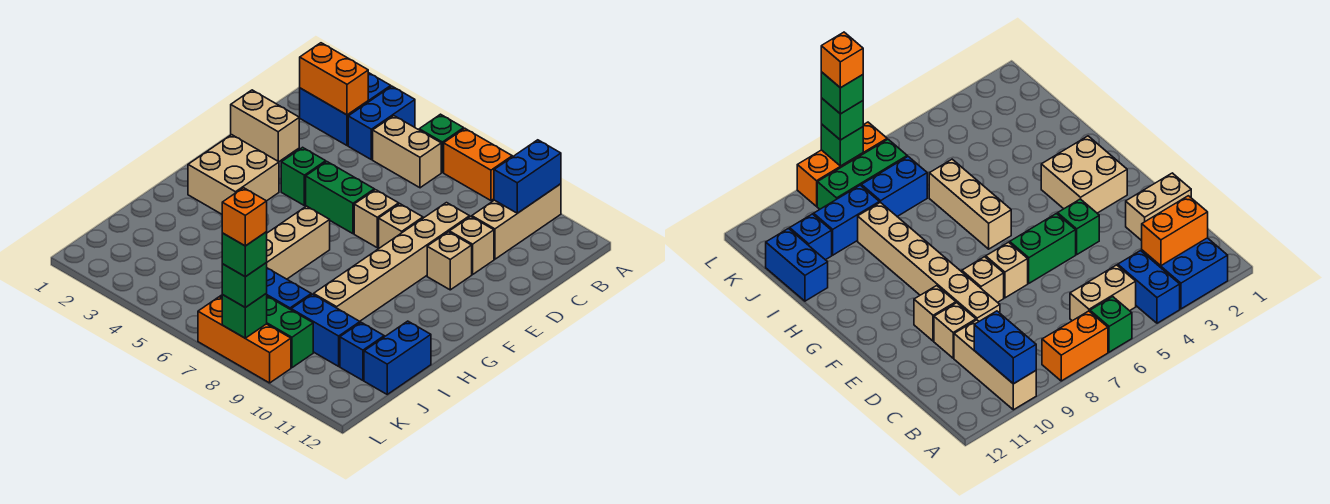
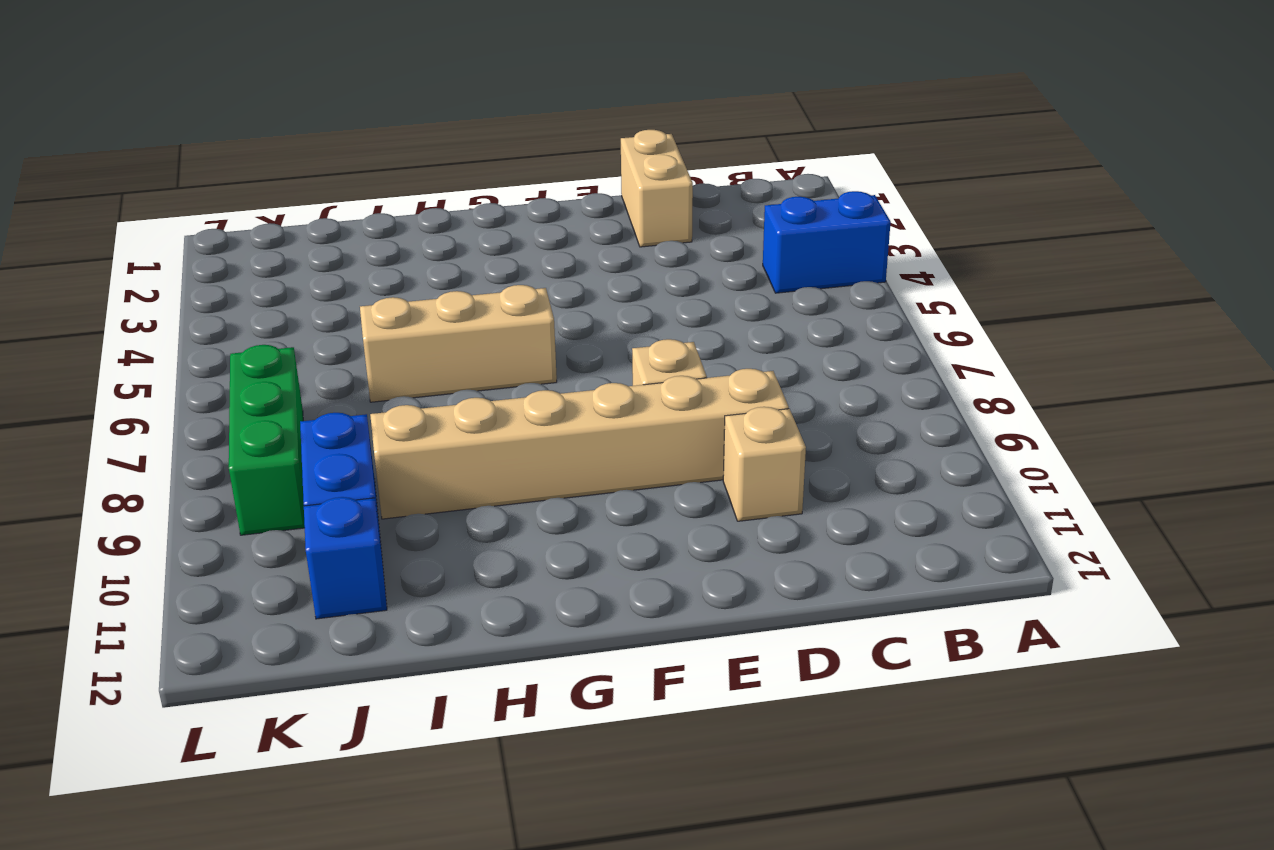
none -> blue brick A2:B3 level 1
none -> green brick A6 level 1
none -> orange brick A7:A8 level 1

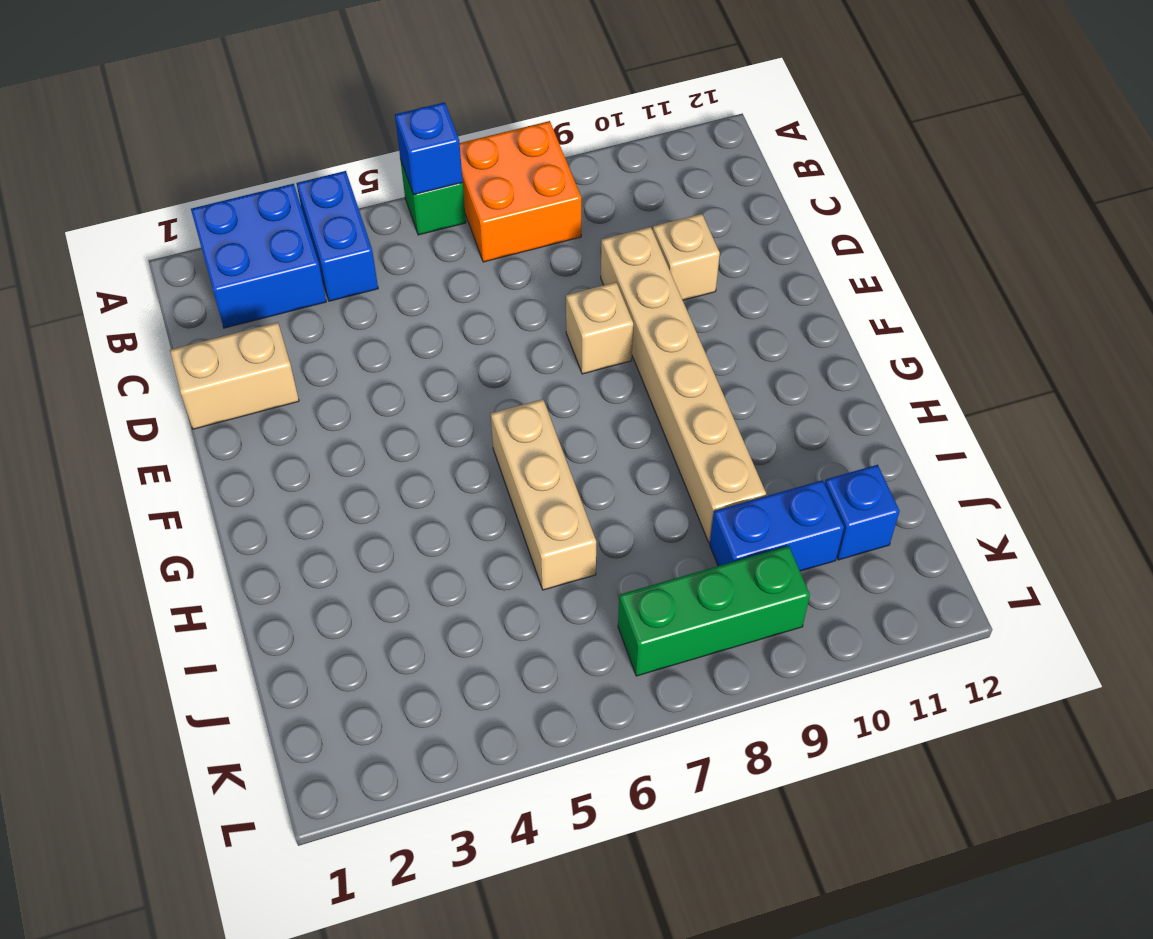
blue brick A6 level 2 -> none
orange brick A7:B8 level 1 -> orange brick A7:A8 level 1
none -> tan brick A10:C10 level 1
none -> tan brick B5:B6 level 1
none -> green brick E4 level 1

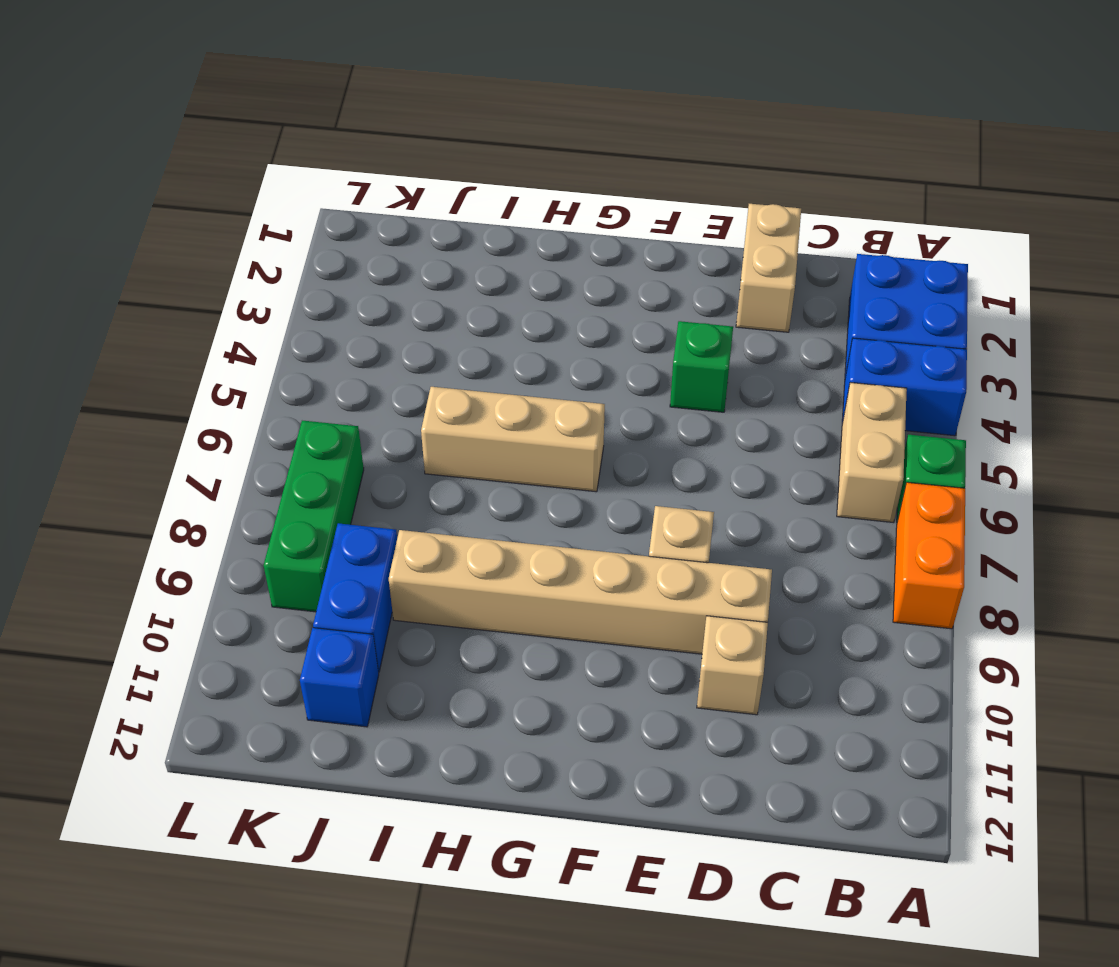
none -> tan brick A10:C10 level 1
none -> green brick E5:E6 level 1
none -> tan brick E7 level 1

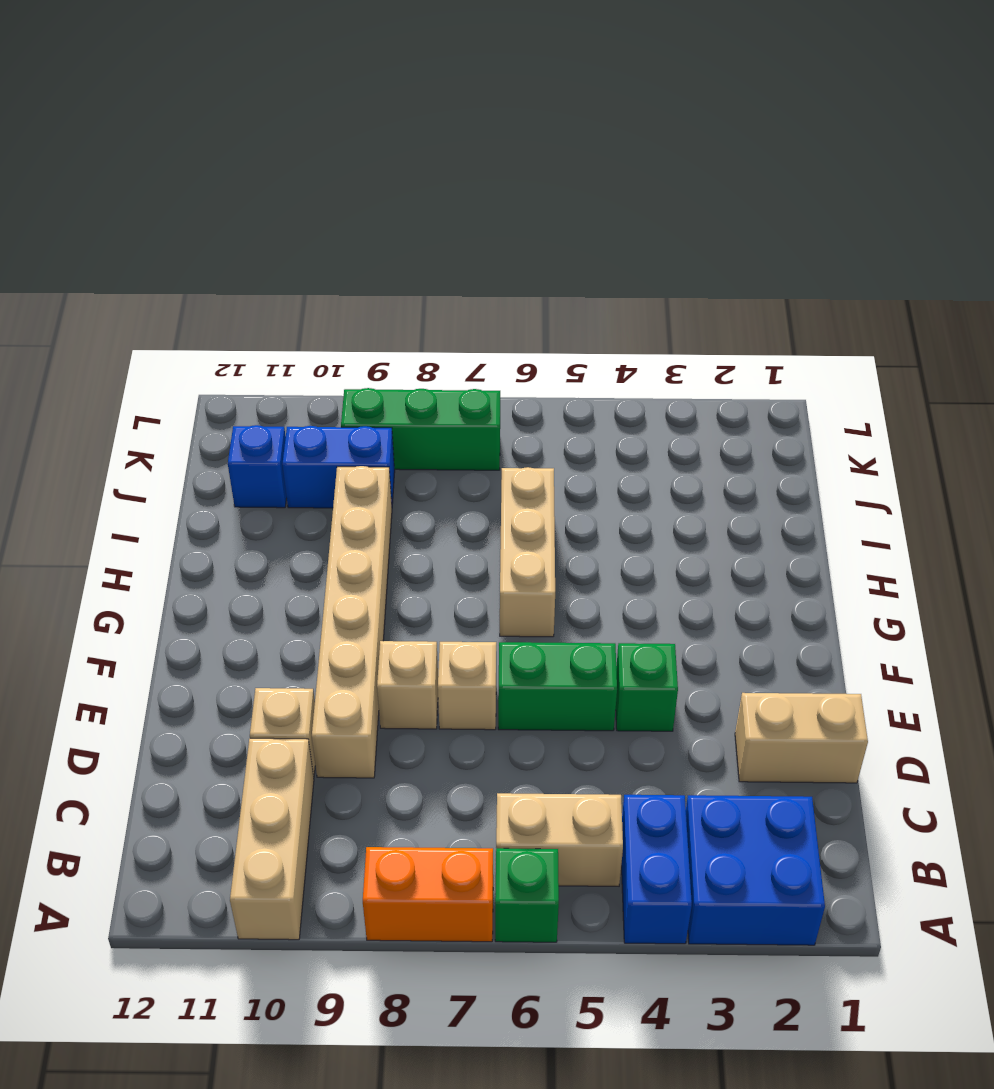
none -> tan brick E10 level 1
none -> tan brick F2:G3 level 1
none -> blue brick I12:J12 level 1

